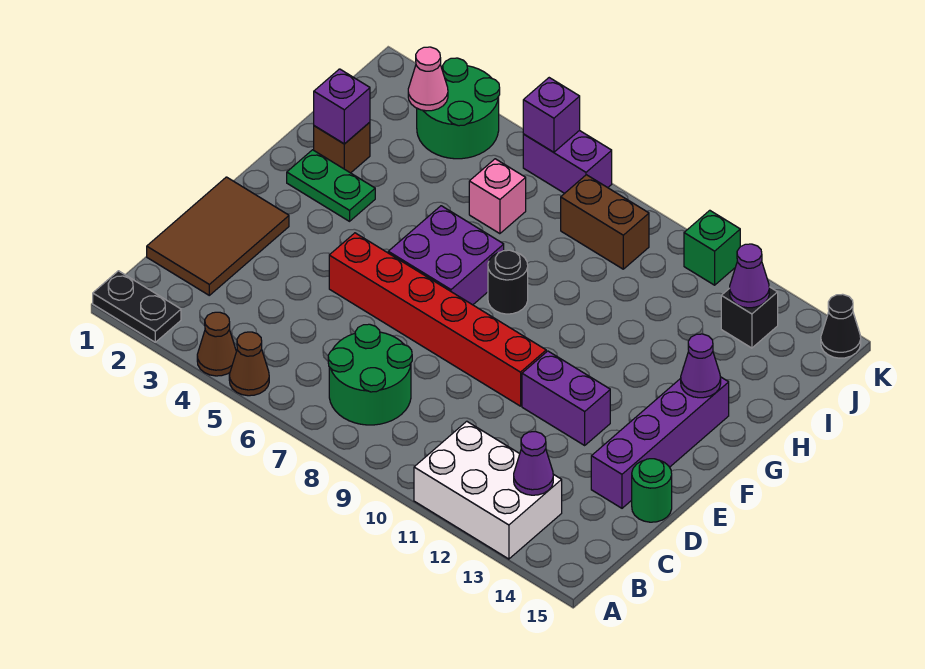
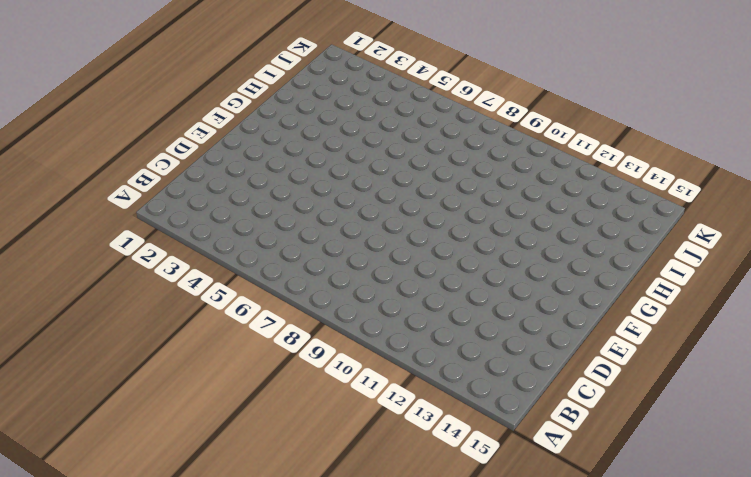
none -> black plate A1:A2 level 1
none -> brown cone A4 level 1
none -> brown cone A5 level 1

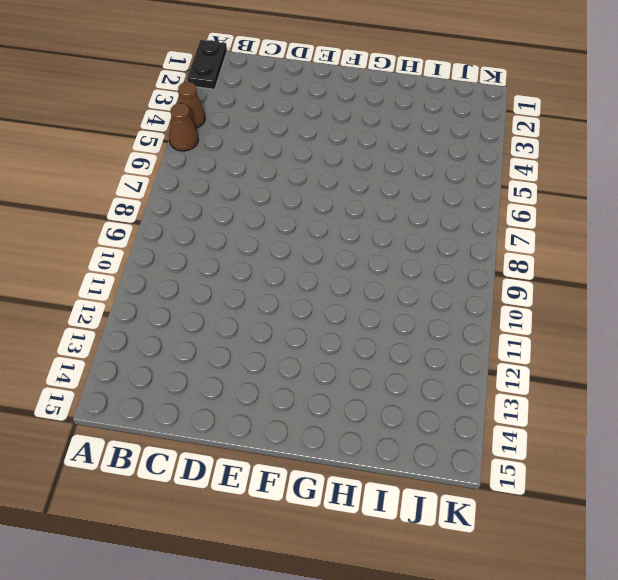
none -> white brick A11:B13 level 1
none -> green round brick B7:C8 level 1
none -> brown tile C1:E2 level 1

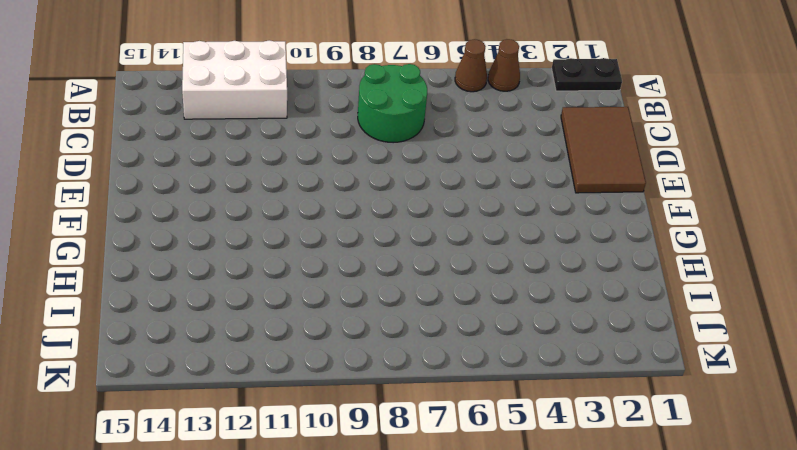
none -> purple brick D14:G14 level 1
none -> green round brick D15 level 1
none -> red brick E5:E10 level 1

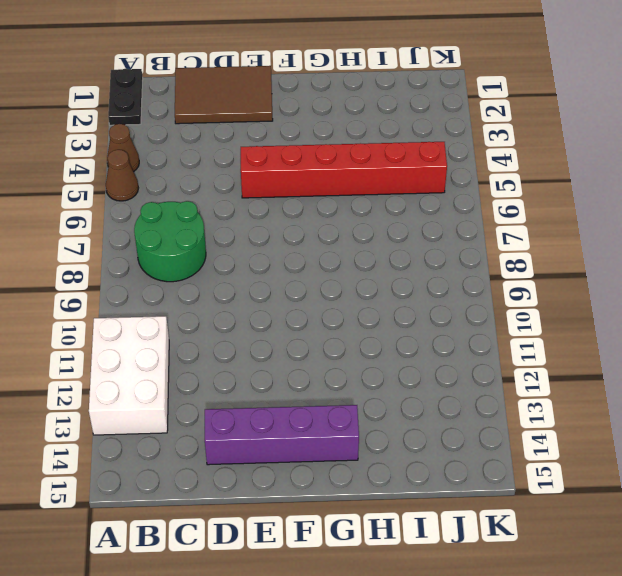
red brick E5:J5 level 1 -> red brick E5:E10 level 1
none -> green round brick D15 level 1
none -> purple brick E11:E12 level 1
none -> purple brick F6:G7 level 1

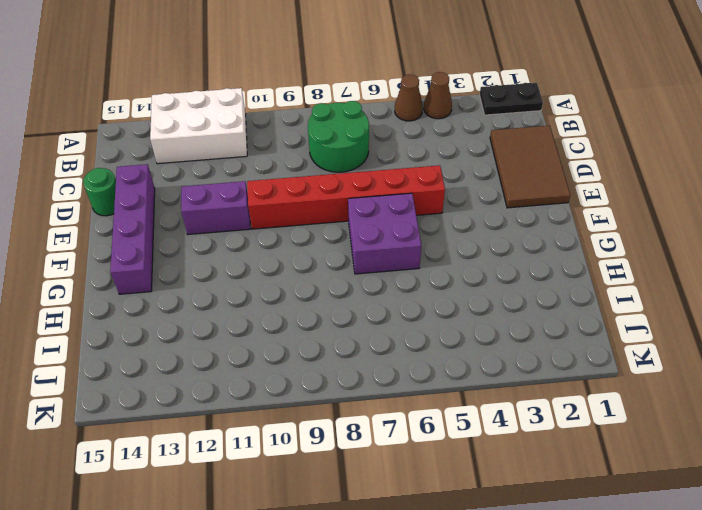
none -> green plate G2:G3 level 1
none -> black round brick G8 level 1
none -> brown brick H2 level 1

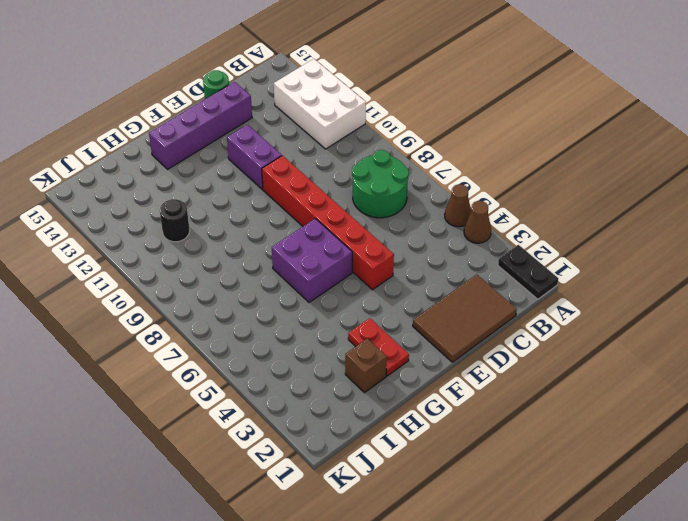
red plate G2:G3 level 1 -> green plate G2:G3 level 1
black round brick I11 level 1 -> black round brick G8 level 1
none -> pink brick I6 level 1
none -> green round brick J3:K4 level 1
none -> brown brick J8:J9 level 1

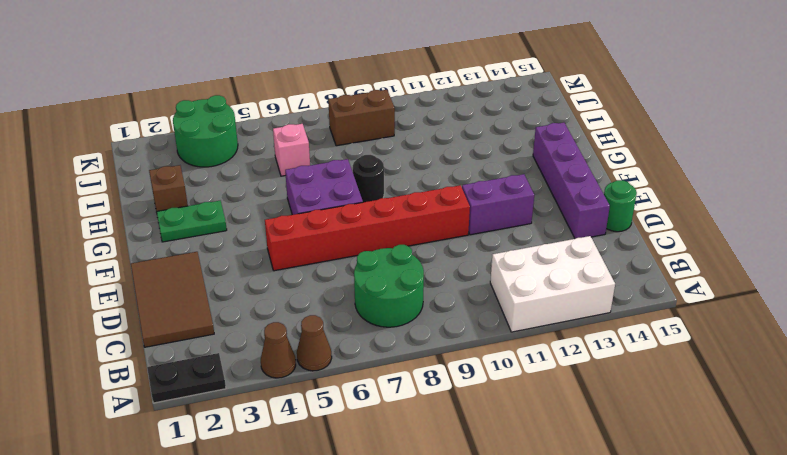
none -> black brick J13 level 1
none -> purple brick K6:K7 level 1
none -> green brick K11 level 1

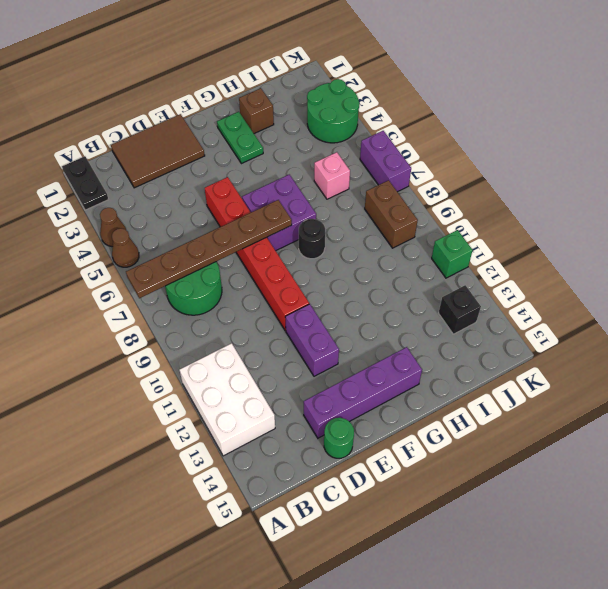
brown plate A7:F7 level 2 -> none
none -> black cone K15 level 1
none -> purple cone B13 level 2
none -> purple cone G14 level 2

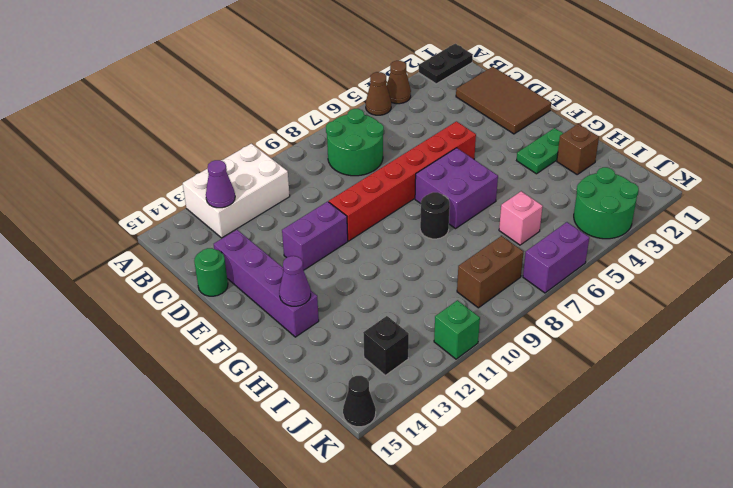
none -> purple brick H2 level 2
none -> pink cone J3 level 2
none -> purple cone J13 level 2

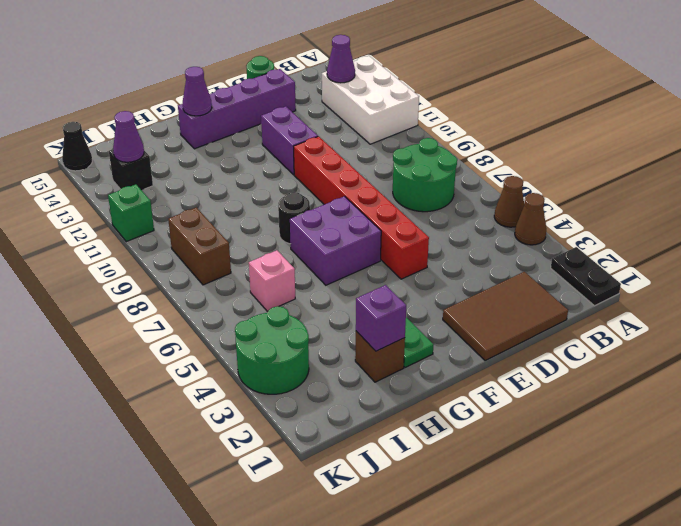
none -> purple brick K6:K7 level 1
none -> pink cone J3 level 2
none -> purple brick K6 level 2

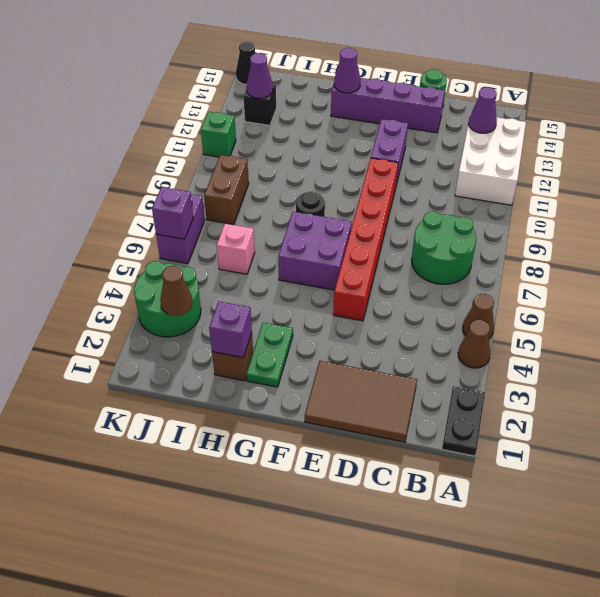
brown cone J3 level 2 -> pink cone J3 level 2

